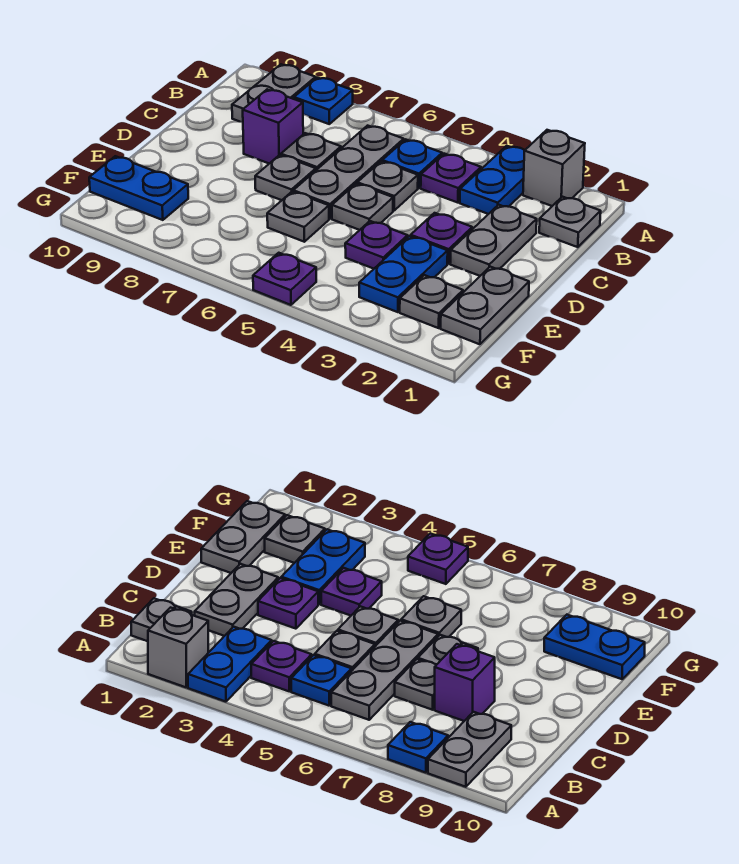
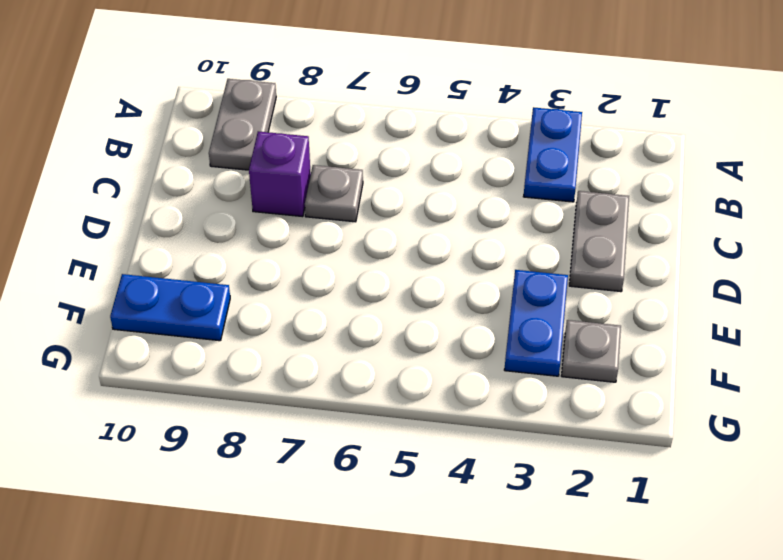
none -> grey brick A2 level 1
none -> blue plate A8 level 1
none -> grey plate B1 level 1

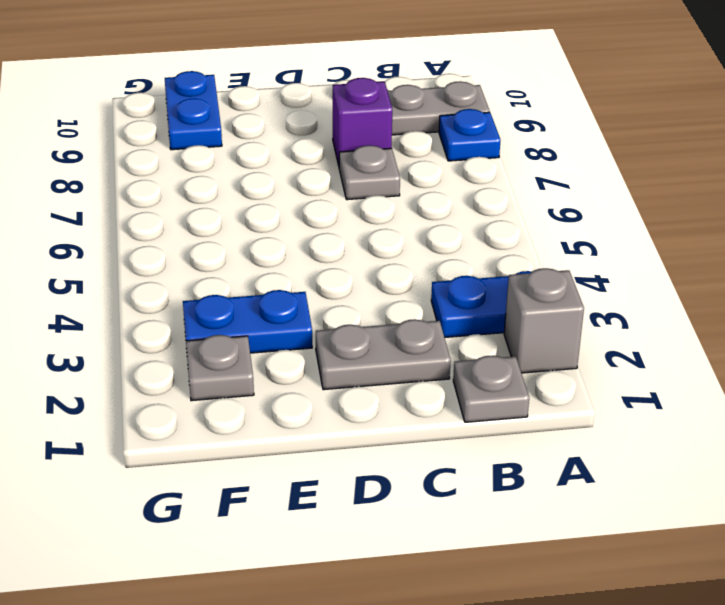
none -> purple plate B4 level 1
none -> blue plate B5 level 1
none -> grey plate B6:D6 level 1

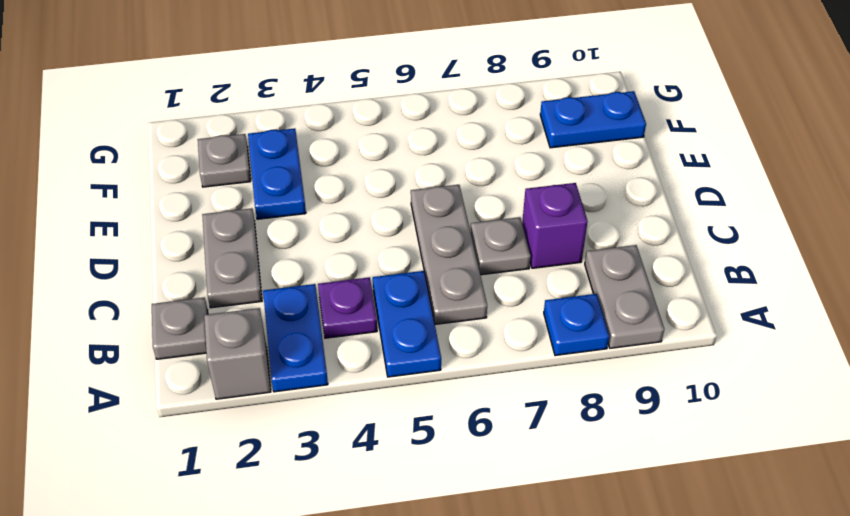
blue plate A5:B5 level 1 -> blue plate B5 level 1
none -> grey plate C5 level 1
none -> purple plate D3 level 1
none -> grey plate D5 level 1

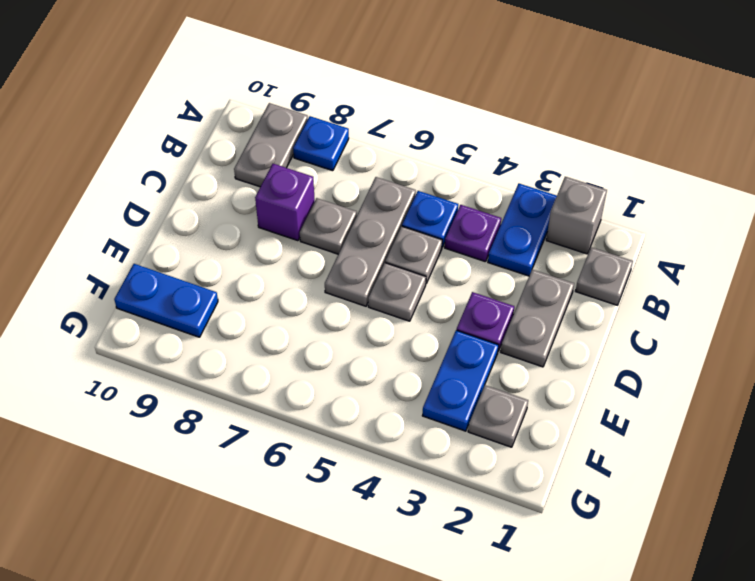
none -> grey plate D7 level 1
none -> grey plate E1:F1 level 1
none -> purple plate E4 level 1

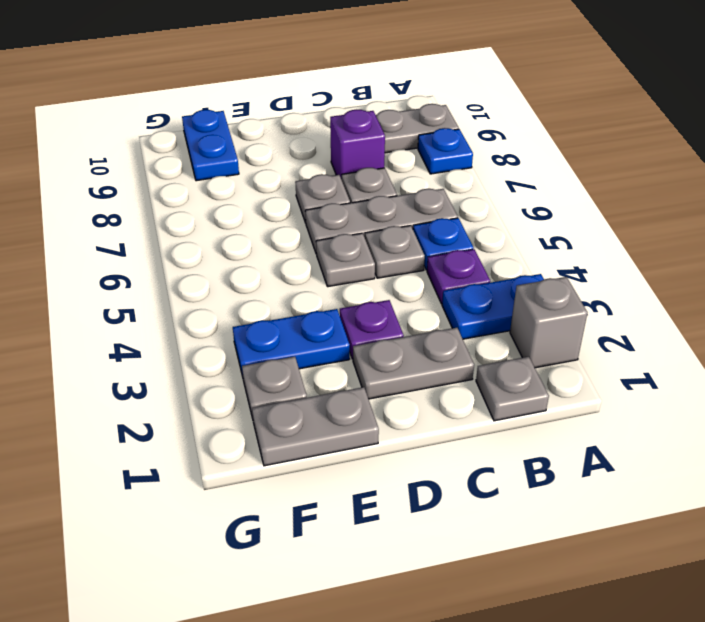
none -> purple plate E4 level 1
none -> grey plate E6 level 1
none -> purple plate G5 level 1

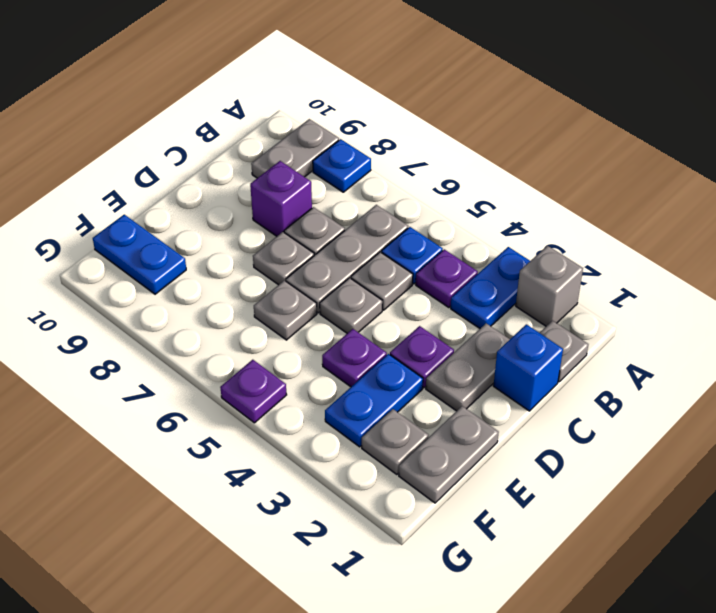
blue brick C1 level 1 -> none

